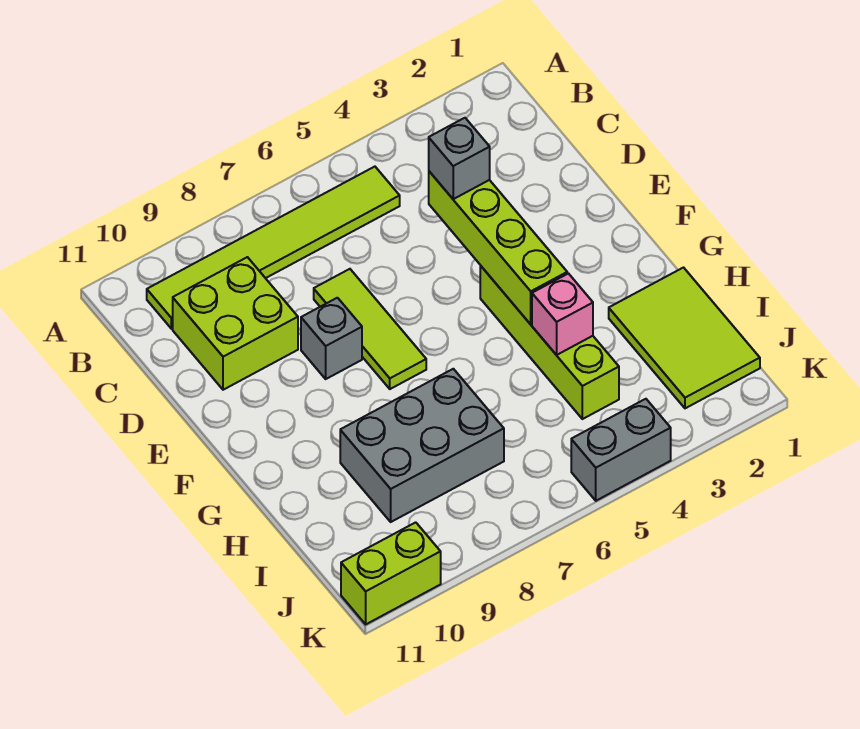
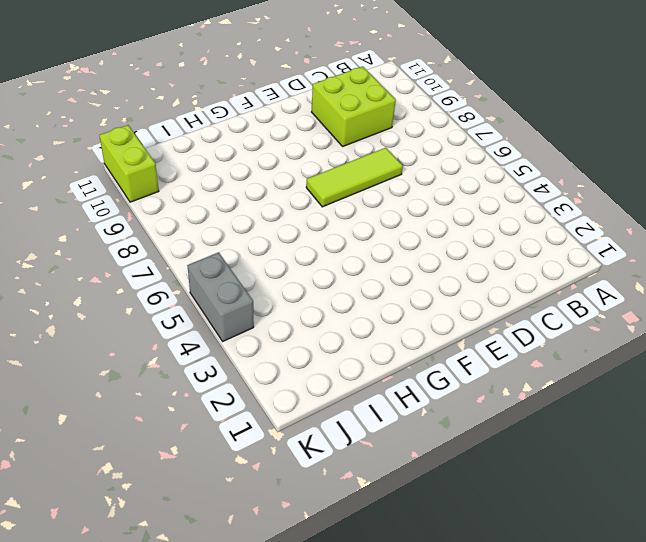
none -> lime tile B5:B10 level 1
none -> grey brick E8 level 1
none -> lime brick F4:I4 level 1

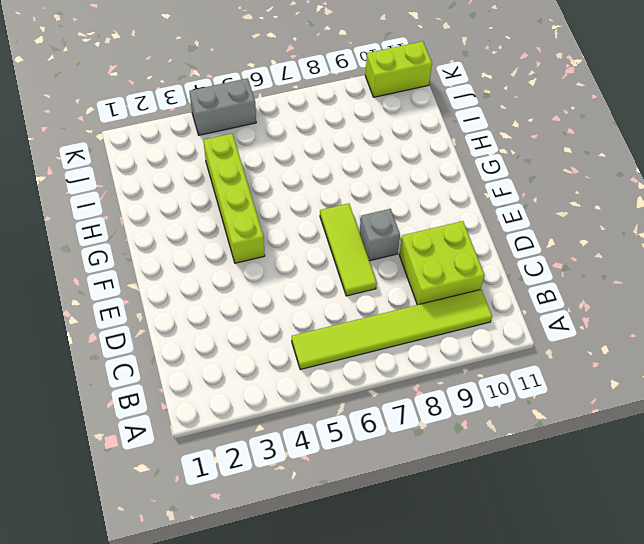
none -> lime tile H1:J2 level 1
none -> grey brick H7:I9 level 1
none -> lime brick D4:G4 level 2

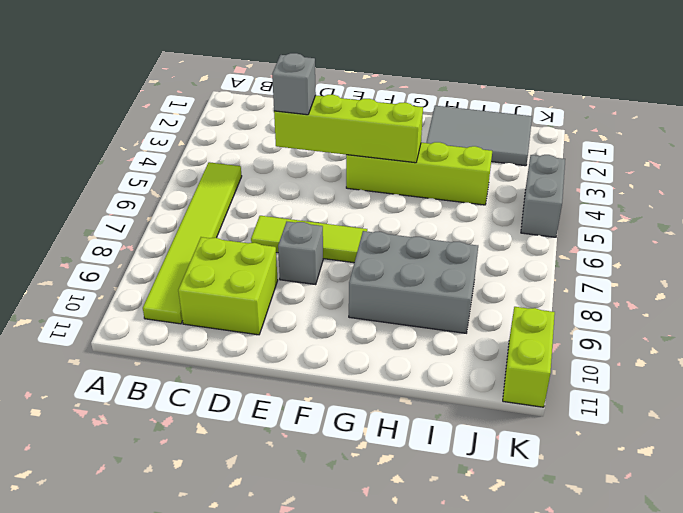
grey brick G8:I9 level 1 -> grey brick H7:I9 level 1
grey tile H1:J2 level 1 -> lime tile H1:J2 level 1
none -> pink brick H4 level 2

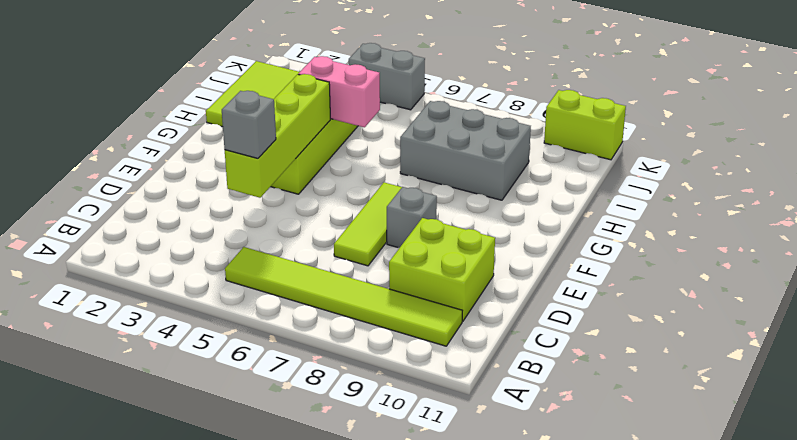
pink brick H4:H5 level 2 -> pink brick H4 level 2

